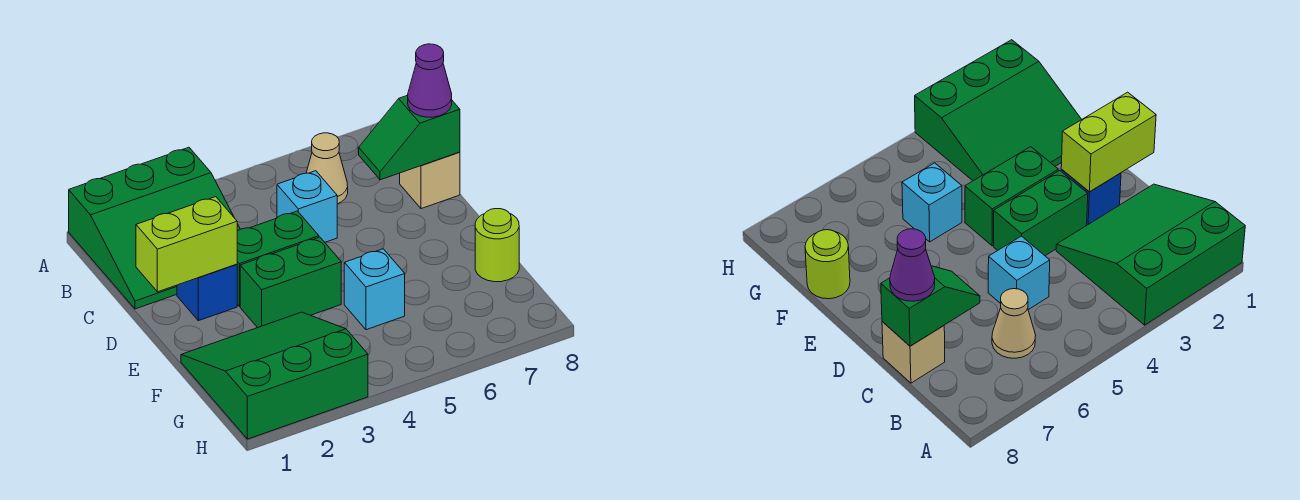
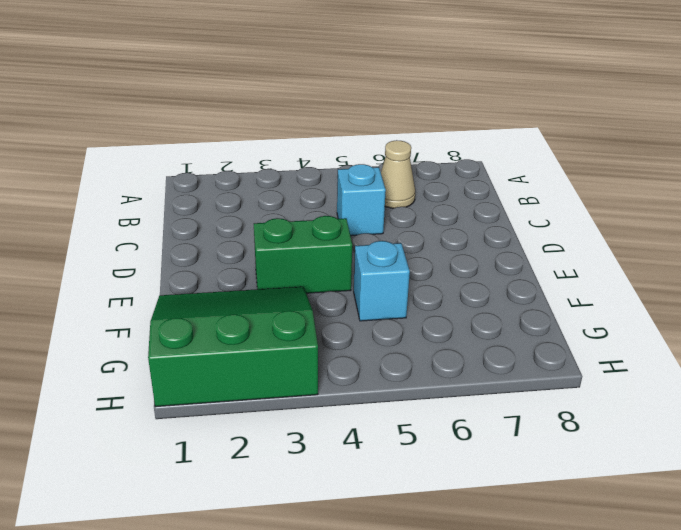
none -> green slope A1:C3 level 1 top A
none -> tan brick C8 level 1
none -> blue brick D2 level 1

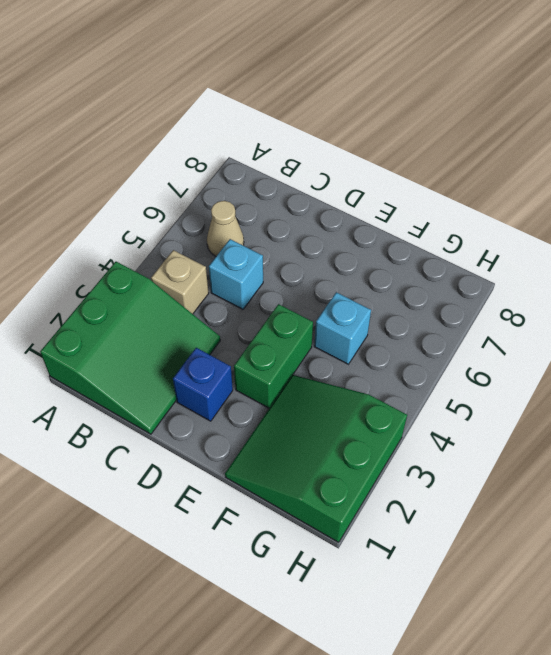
tan brick B4 level 1 -> tan brick C8 level 1
none -> green brick D3:D4 level 1
none -> lime round brick F8 level 1
none -> green slope C7:C8 level 2 top 8

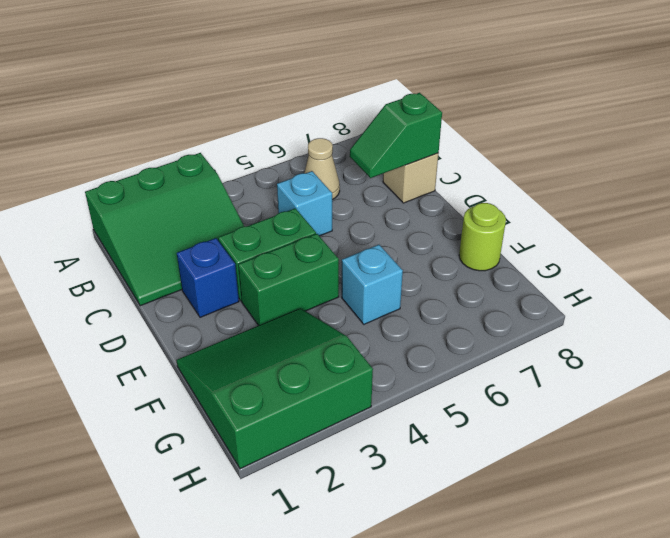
none -> lime brick D1:D2 level 2
none -> purple cone C8 level 3

